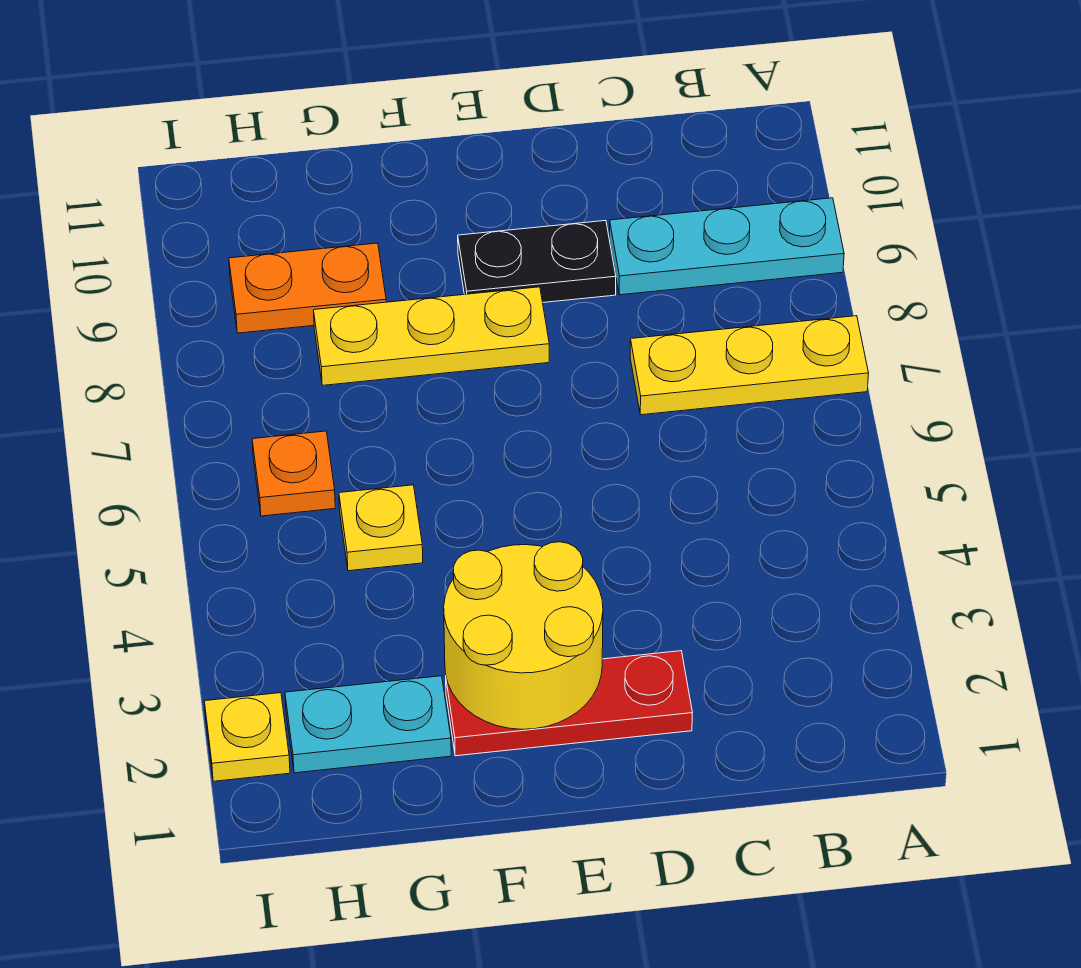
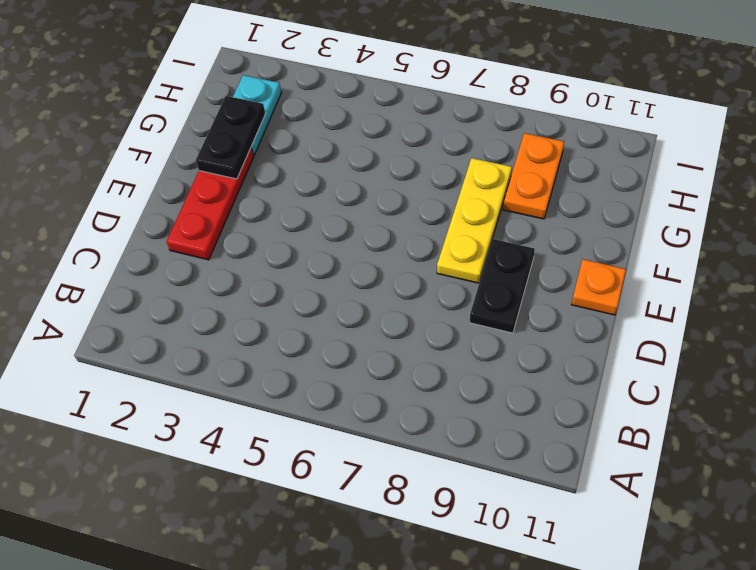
orange plate E11 level 1 -> orange plate H6 level 1
black plate F2:G2 level 2 -> yellow round brick E2:F3 level 2
none -> yellow plate A7:C7 level 1
none -> cyan plate A9:C9 level 1

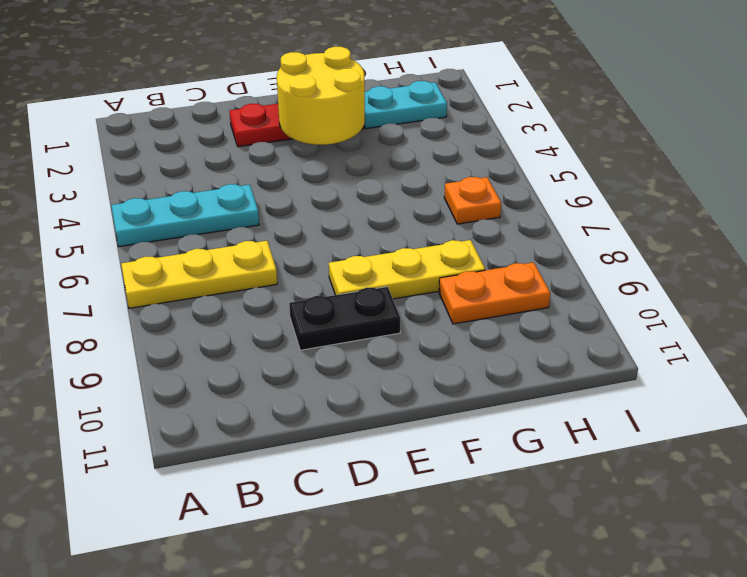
cyan plate A5:C5 level 1 -> cyan plate A9:C9 level 1
none -> yellow plate G5 level 1
none -> yellow plate I2 level 1

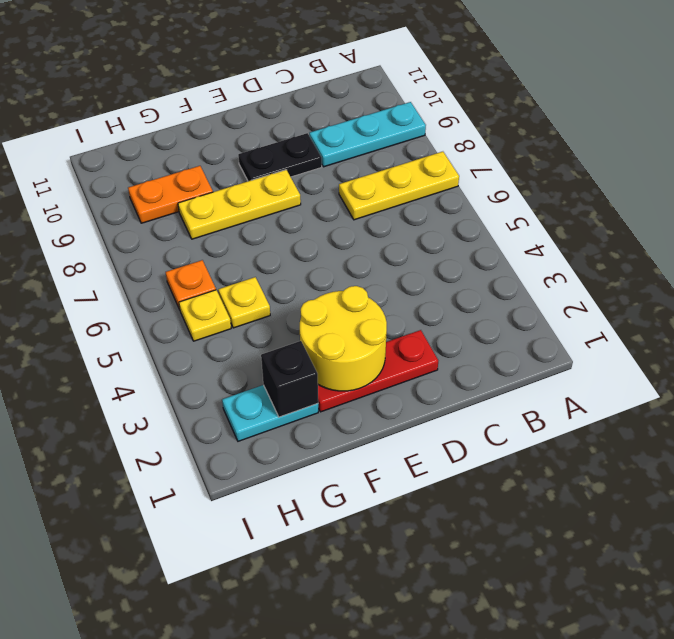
black brick G2 level 2 -> none
yellow plate H5 level 1 -> yellow plate I2 level 1

